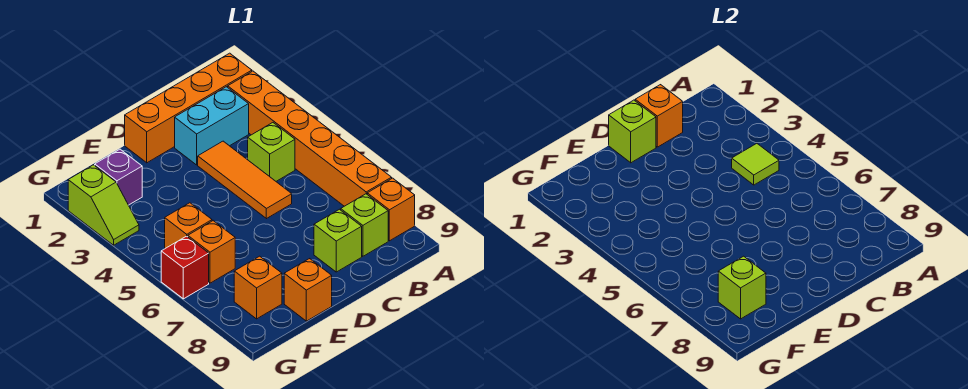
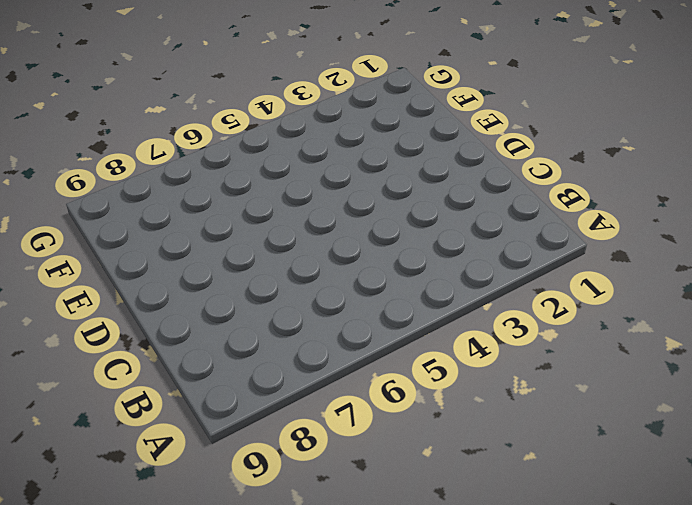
none -> orange brick A1:D1 level 1
none -> orange brick A2:A7 level 1
none -> orange brick A8 level 1

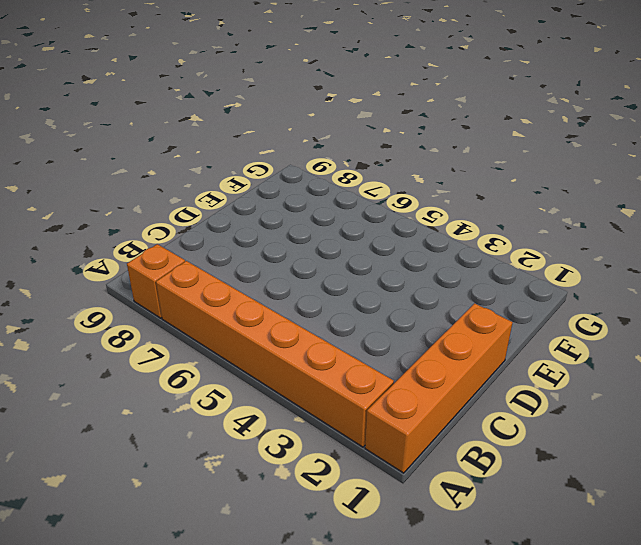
none -> cyan brick B2:C2 level 1
none -> lime brick B4 level 1
none -> lime brick B8 level 1

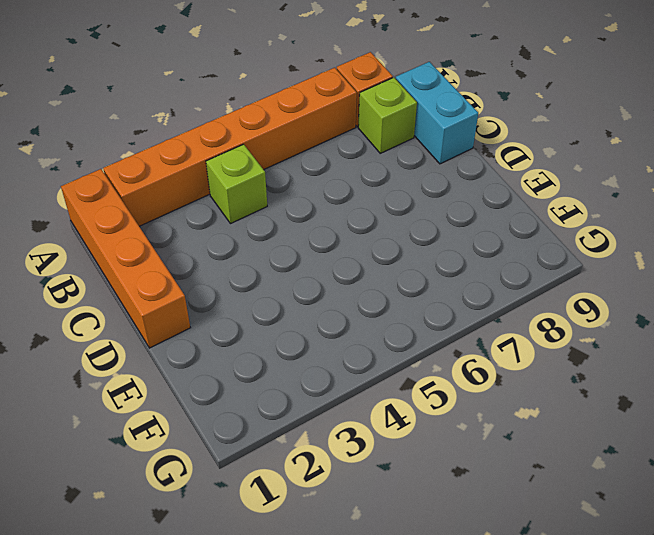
cyan brick B9:C9 level 1 -> cyan brick B2:C2 level 1
none -> orange tile C3:C5 level 1
none -> lime brick C8 level 1
none -> orange brick E9 level 1

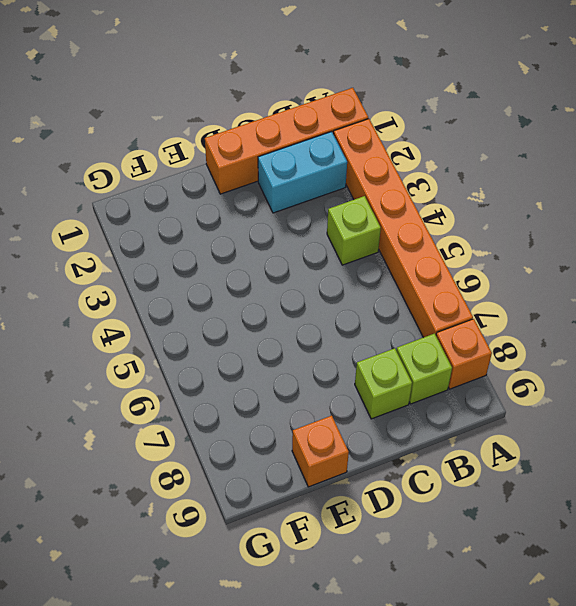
none -> orange tile C3:C5 level 1
none -> purple brick F2 level 1
none -> orange brick F5 level 1

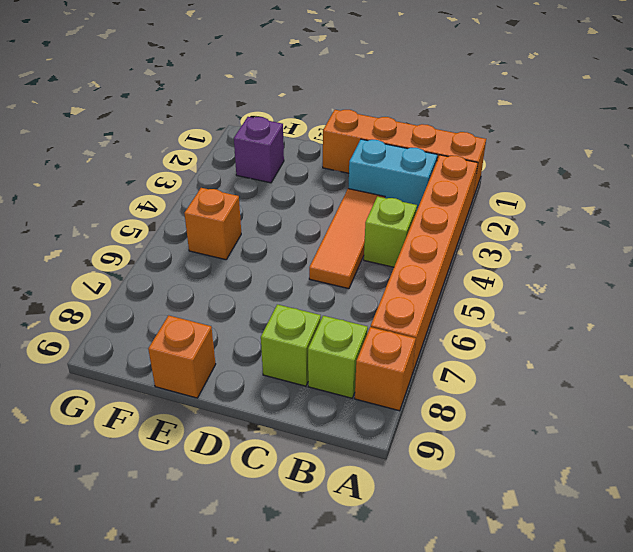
none -> orange brick F6 level 1
none -> orange brick F8 level 1
none -> lime slope G2:G3 level 1 top 2

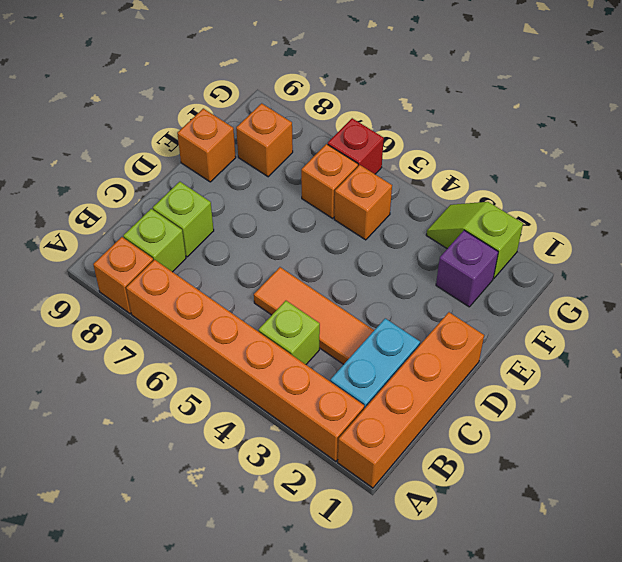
none -> lime tile B4 level 2
none -> orange brick C1 level 2
none -> lime brick D1 level 2

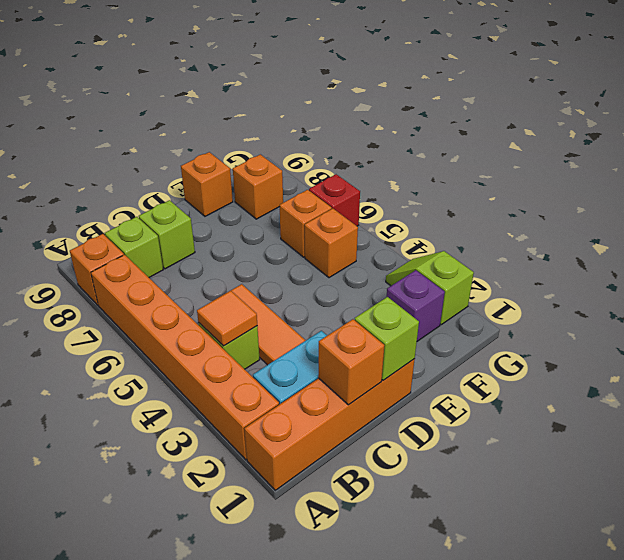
orange tile B4 level 2 -> lime tile B4 level 2
none -> lime brick F8 level 2

